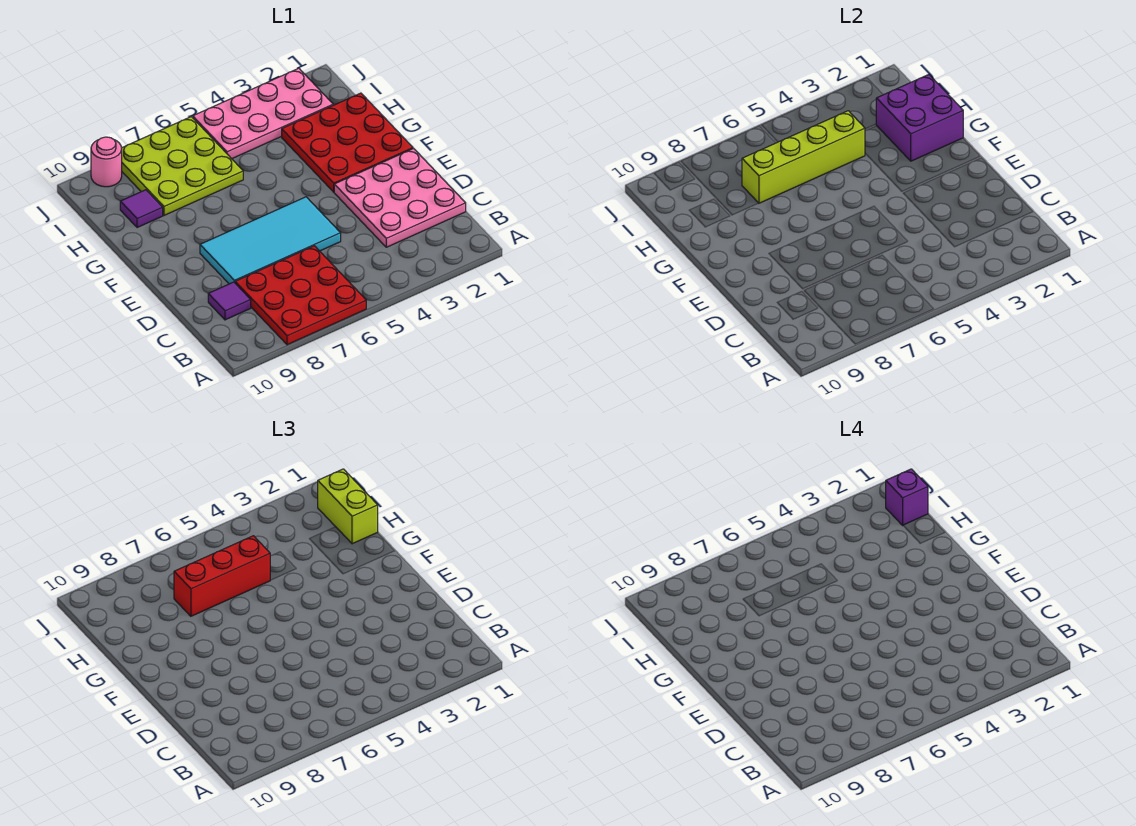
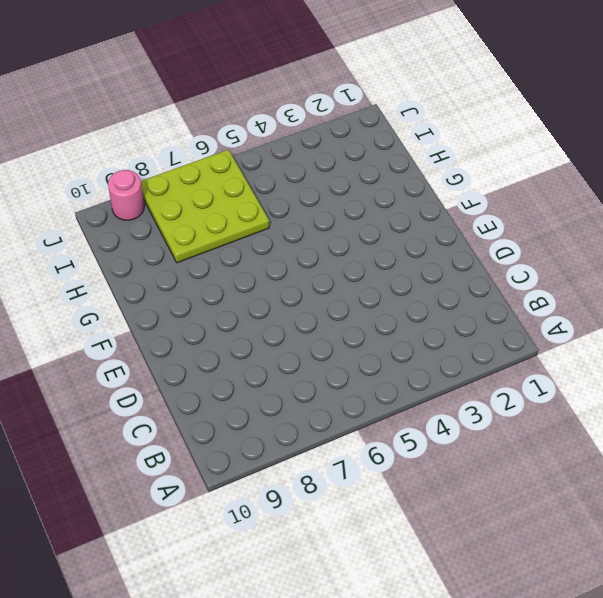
none -> red plate A6:C8 level 1
none -> pink plate C1:E3 level 1
none -> purple tile C9 level 1

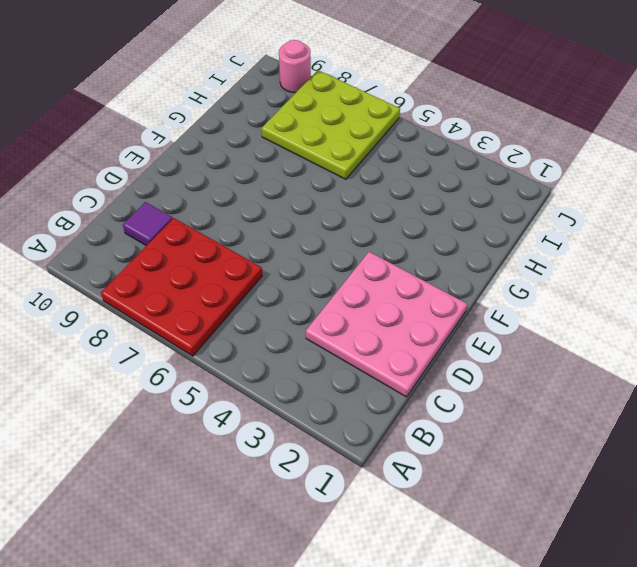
none -> cyan tile D5:E8 level 1
none -> red plate F1:H3 level 1
none -> purple tile H9 level 1

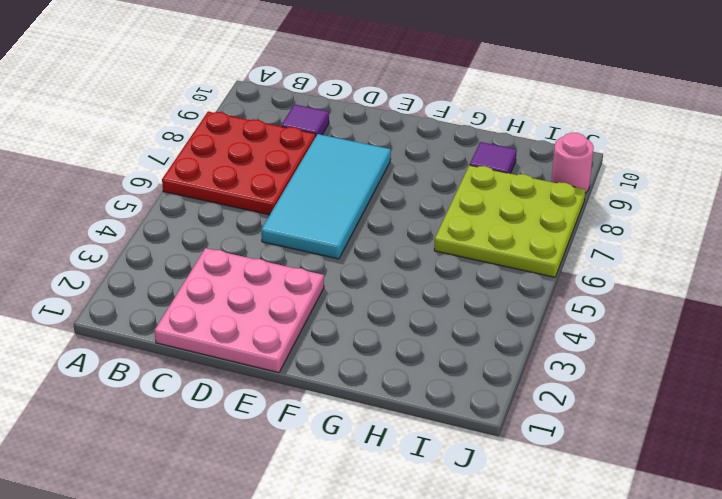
none -> red plate F1:H3 level 1
none -> pink plate I2:J5 level 1
none -> purple brick G1:H2 level 2

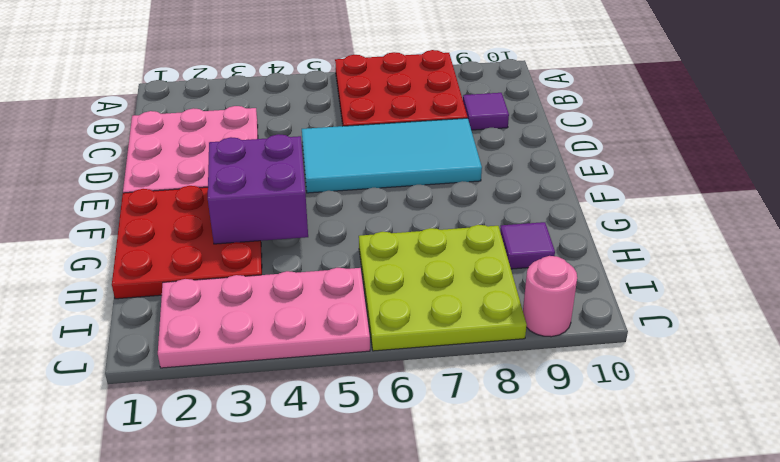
purple brick F3:G4 level 2 -> purple brick G1:H2 level 2
none -> lime brick H4:H7 level 2
none -> lime brick H1:I1 level 3
none -> red brick H5:H7 level 3

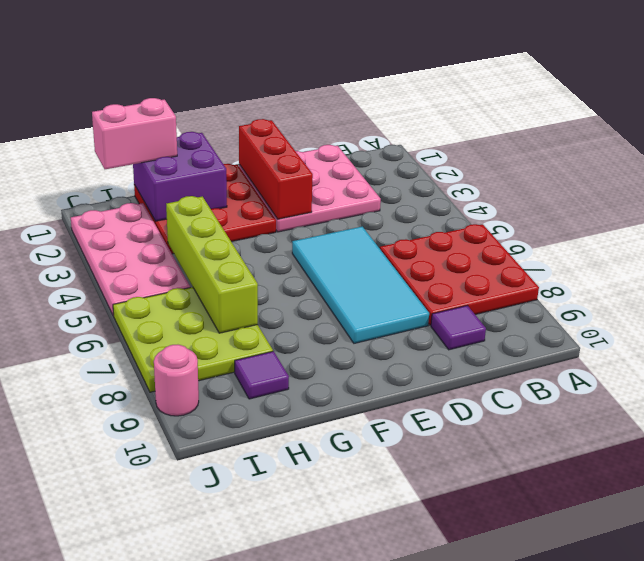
red brick E1:E3 level 2 -> red brick H5:H7 level 3
pink brick H1:I1 level 3 -> lime brick H1:I1 level 3
none -> purple brick I1 level 4

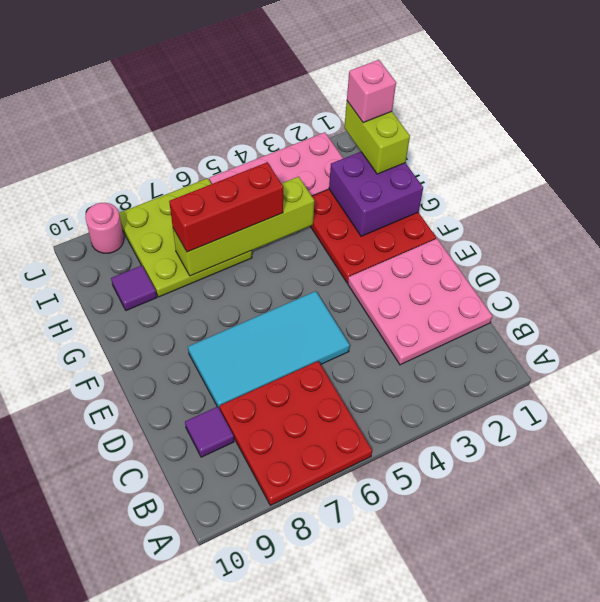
pink brick I1 level 4 -> purple brick I1 level 4

